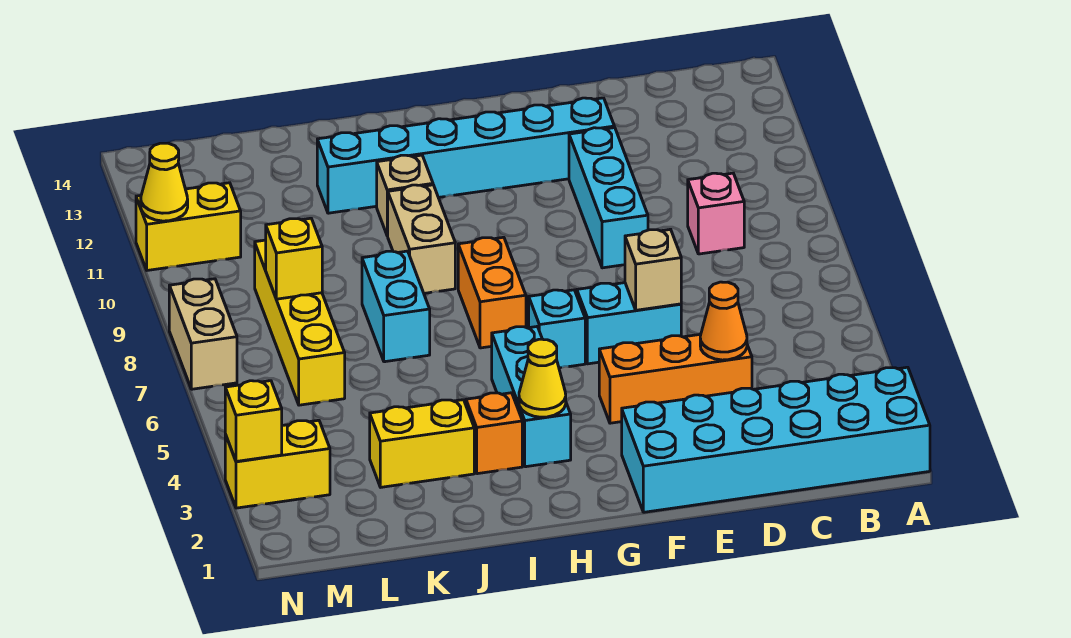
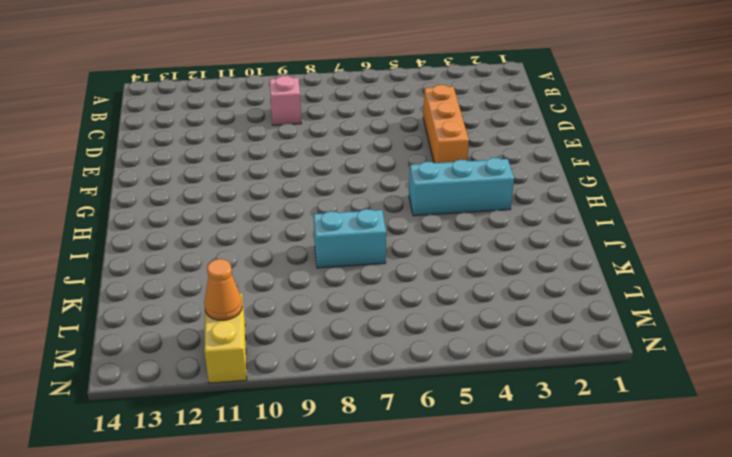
orange cone M11 level 2 -> orange cone D4 level 2
none -> cyan brick A1:F2 level 1
none -> cyan brick E6:F6 level 1
none -> cyan brick E9:E11 level 1

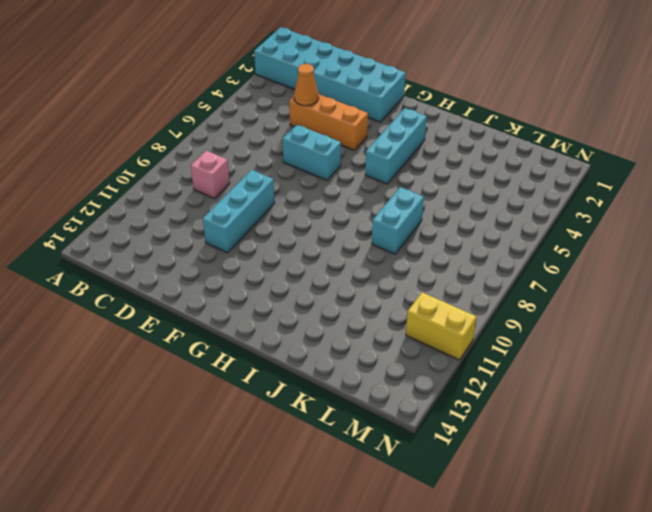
none -> cyan brick E12:J12 level 1
none -> cyan brick G6 level 1
none -> orange brick H7:H8 level 1

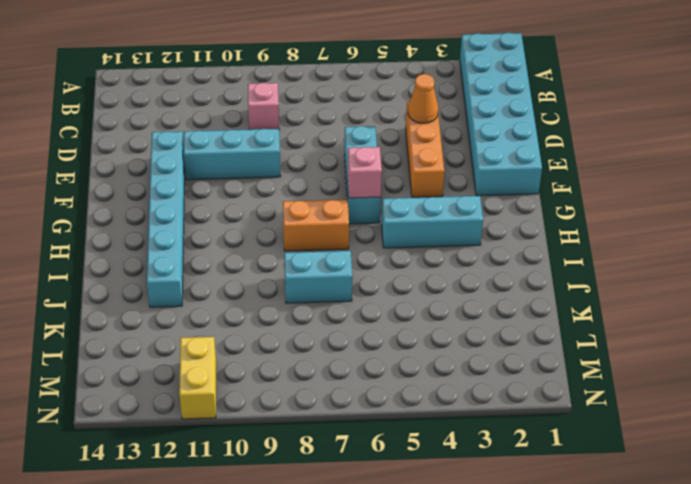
pink brick G6 level 2 -> none
none -> orange brick I3 level 1
none -> tan brick I9:I10 level 1
none -> tan brick I11 level 1

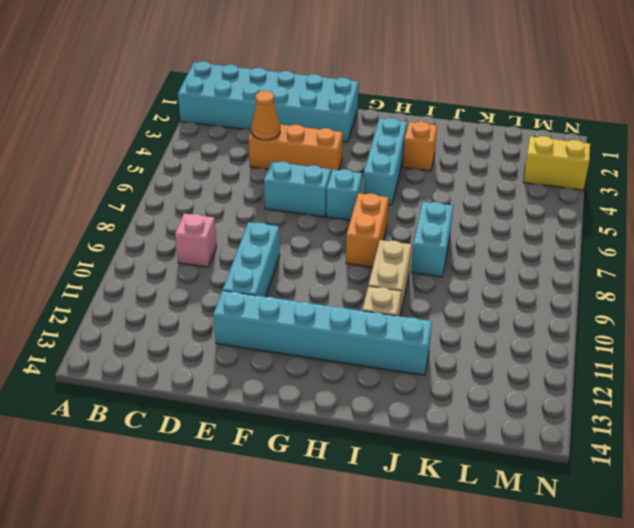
none -> yellow brick J3:K3 level 1
none -> yellow brick L6:L9 level 1
none -> yellow brick M11:N11 level 1

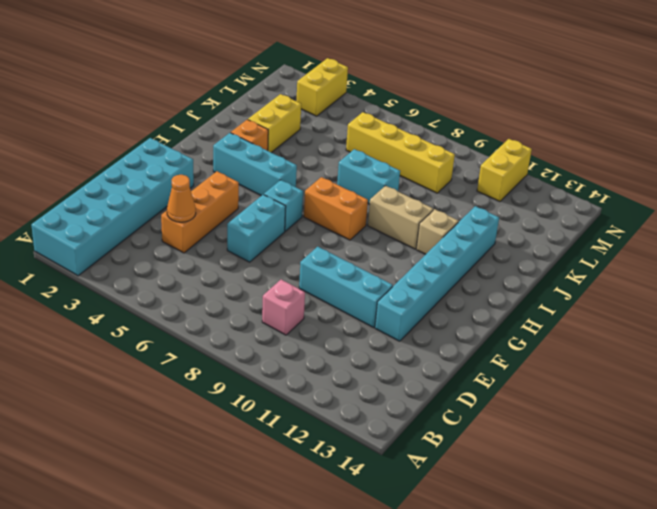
none -> tan brick N7:N8 level 1
none -> tan brick E6 level 2
none -> yellow cone H3 level 2

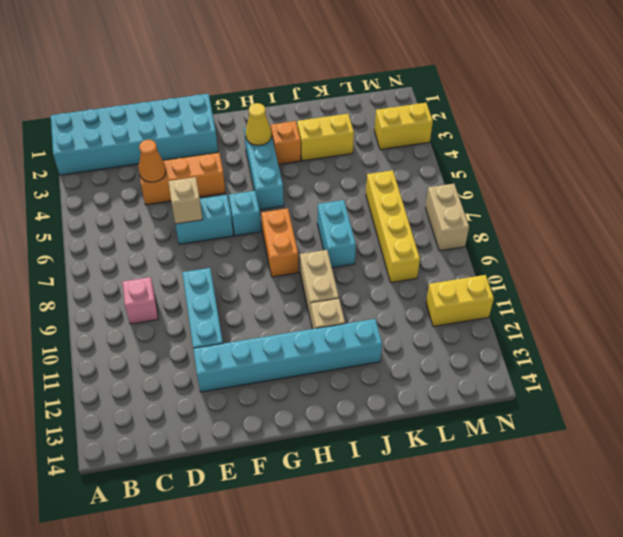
none -> yellow brick L8 level 2
none -> yellow brick N3 level 2
none -> yellow cone N11 level 2

